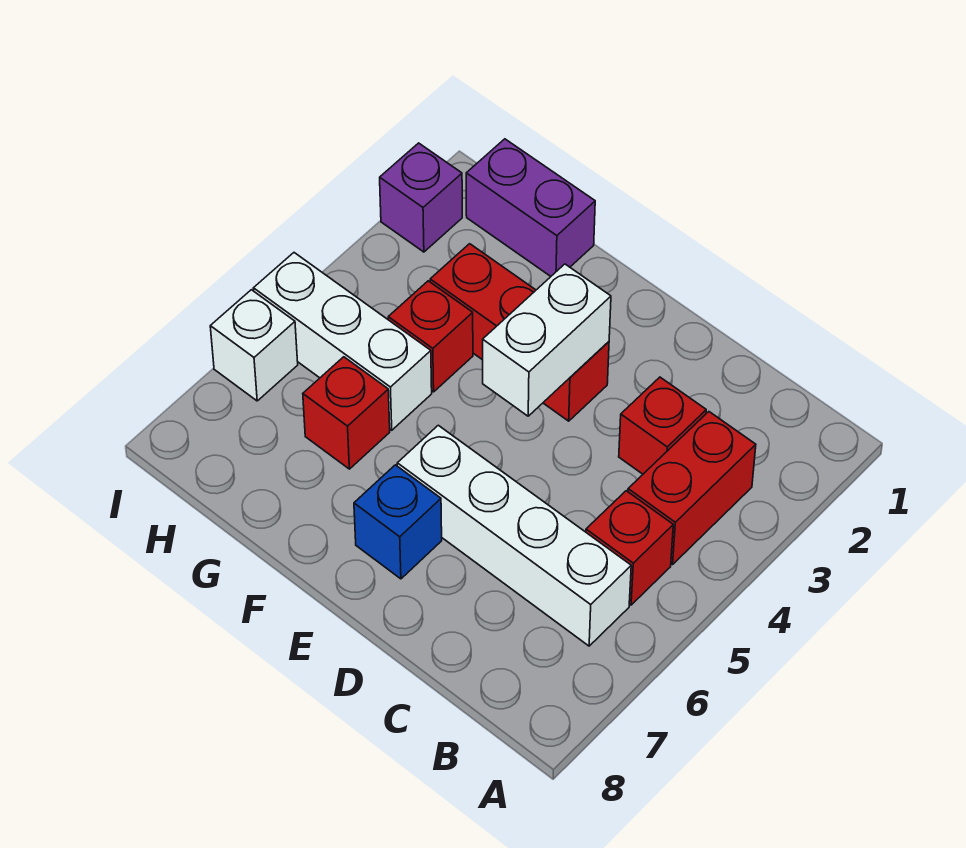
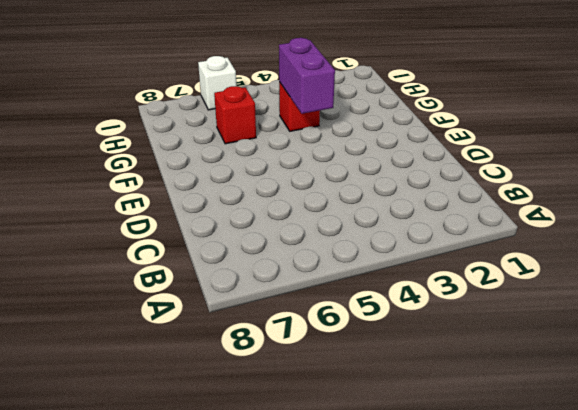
purple brick F4:G4 level 2 -> purple brick G1:H1 level 1
none -> red brick B3:B4 level 1
none -> red brick B5 level 1
none -> white brick B6:E6 level 1

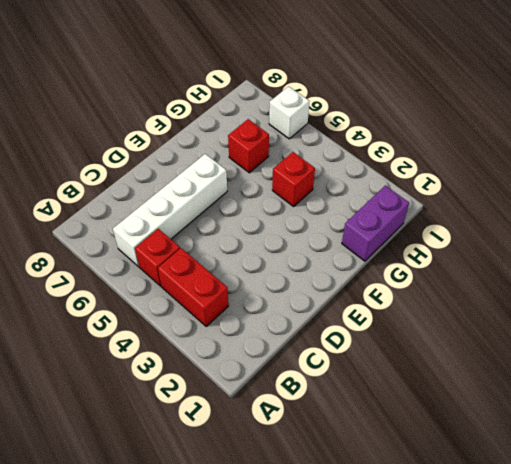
none -> red brick C3 level 1
none -> red brick E3:G3 level 1
none -> blue brick E7 level 1

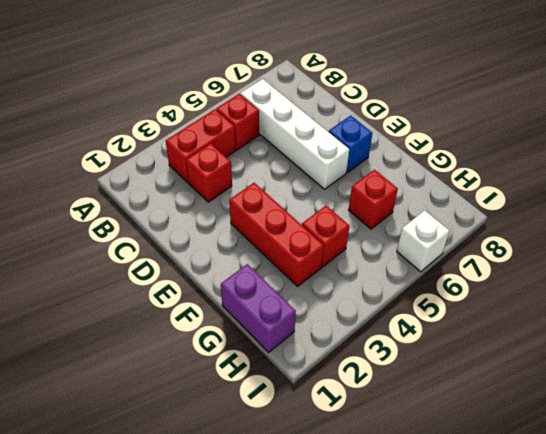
none -> white brick G5:I5 level 1
none -> purple brick I2 level 1
none -> white brick E3:E4 level 2

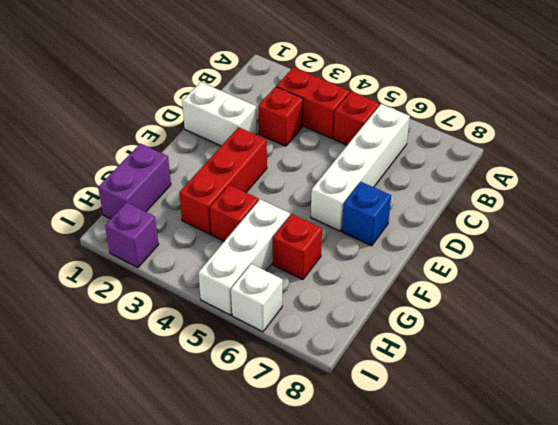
white brick D1:D2 level 1 -> white brick E3:E4 level 2

